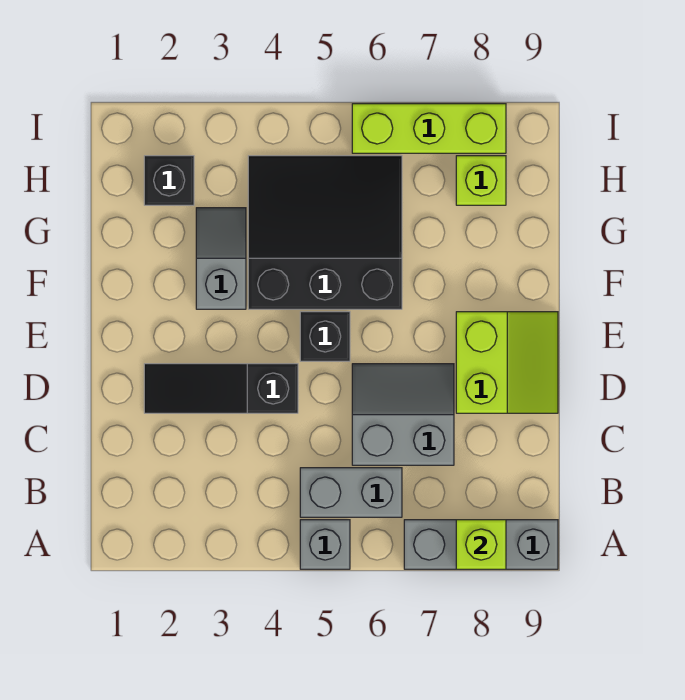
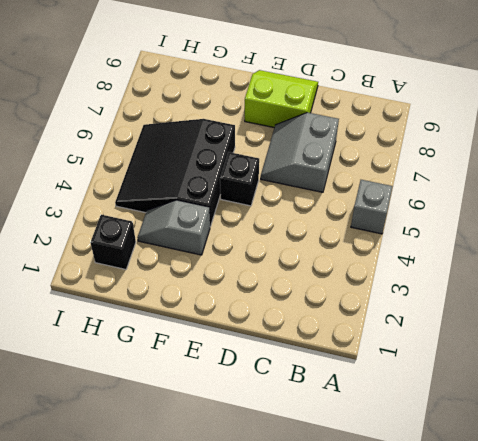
none -> grey brick A7:A9 level 1
none -> grey brick B5:B6 level 1
none -> black slope D2:D4 level 1 top 4

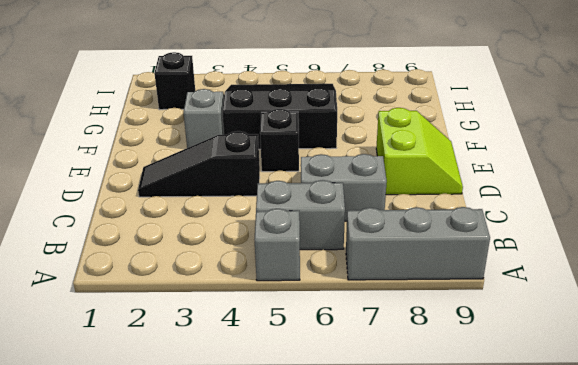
none -> lime brick H8 level 1
none -> lime brick I6:I8 level 1
none -> lime brick A8 level 2

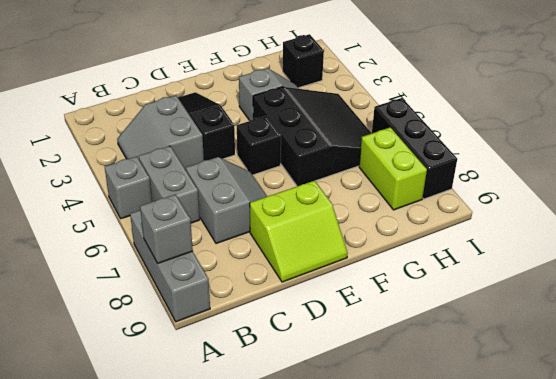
grey brick A8 level 2 -> lime brick A8 level 2
grey slope B3:C4 level 1 top C -> none
lime brick H7:H8 level 1 -> lime brick H8 level 1
black brick I6:I8 level 1 -> lime brick I6:I8 level 1

